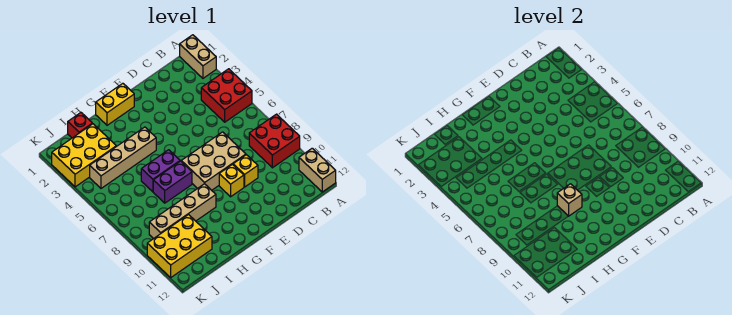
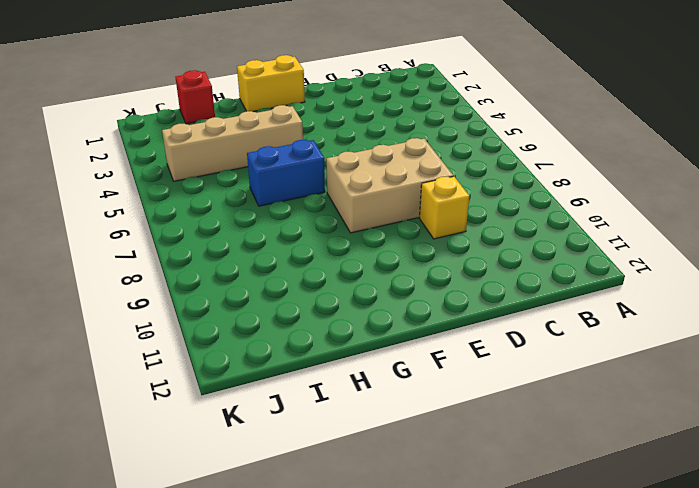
blue brick G6:H6 level 1 -> purple brick G6:H6 level 1
none -> tan brick A1:A2 level 1
none -> red brick A4:B5 level 1
none -> red brick A8:B9 level 1

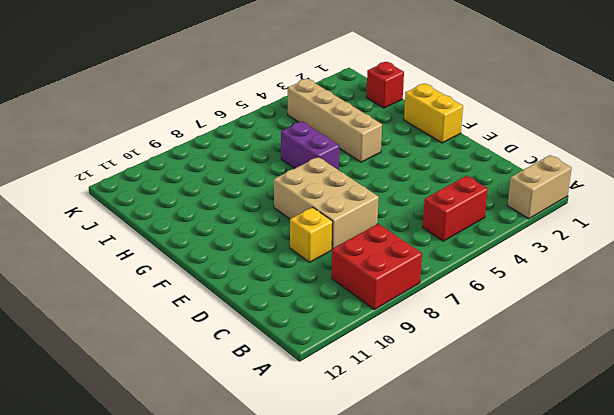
red brick B4:B5 level 1 -> red brick A4:B5 level 1
none -> tan brick A11:A12 level 1
none -> yellow brick E9 level 1
none -> purple brick G7:H7 level 1

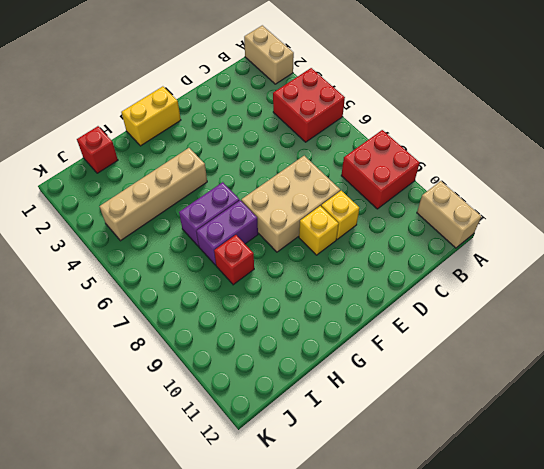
red brick H8 level 1 -> none
none -> tan brick G9:J9 level 1
none -> yellow brick I2:K3 level 1
none -> yellow brick I10:K11 level 1

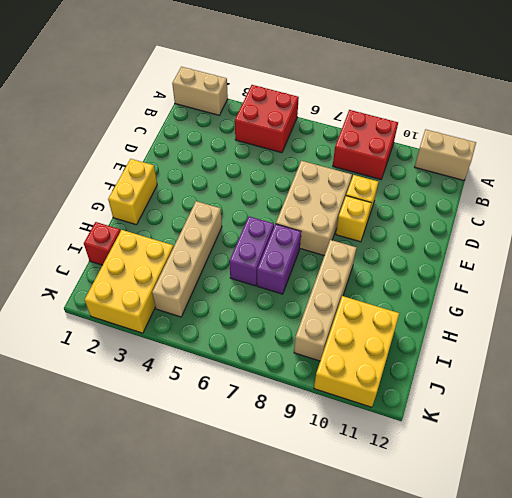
none -> tan brick G9 level 2

